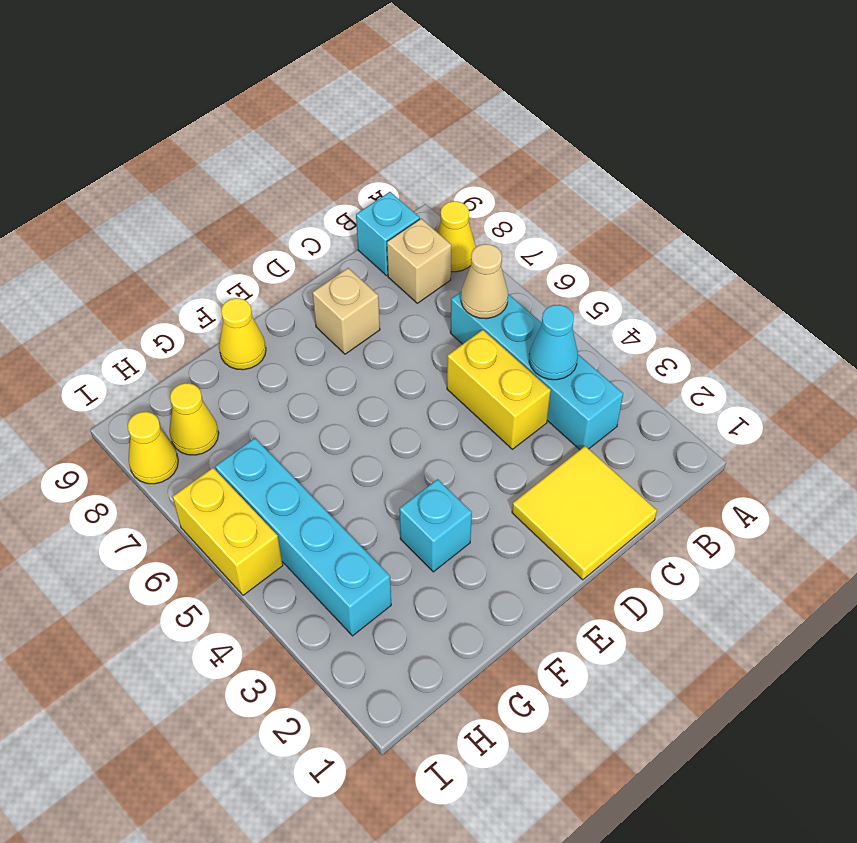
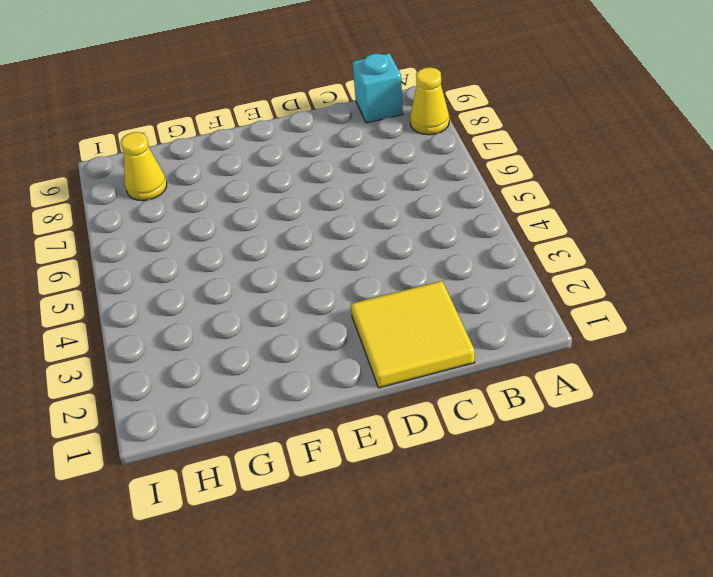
none -> cyan brick B3:B6 level 1
none -> tan brick B8 level 1
none -> yellow brick C4:C5 level 1

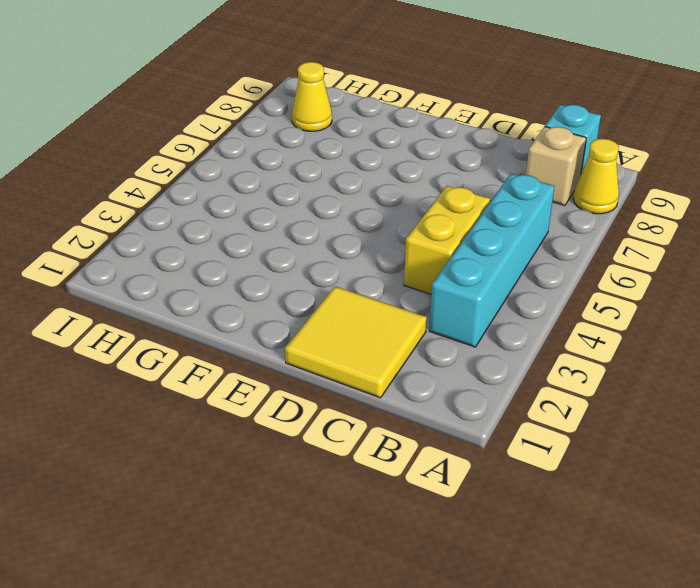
none -> tan brick D8 level 1
none -> cyan brick F3 level 1
none -> yellow cone F9 level 1

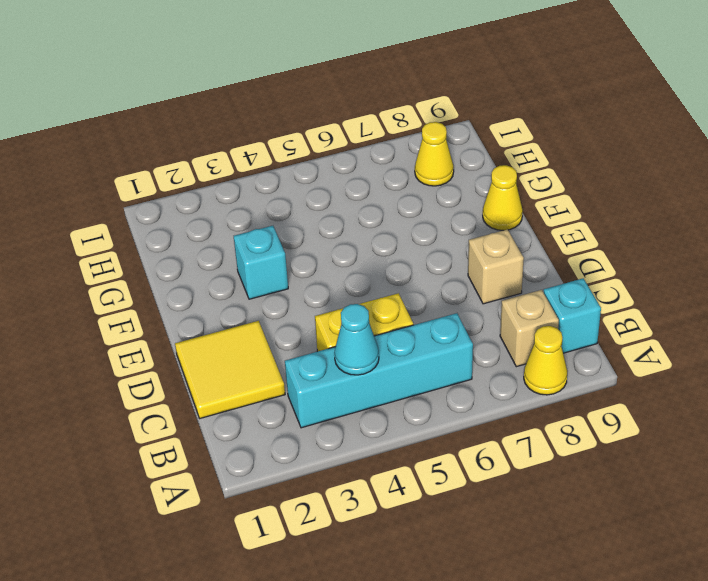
none -> cyan brick H3:H6 level 1
none -> yellow brick I5:I6 level 1
none -> yellow cone I8 level 1

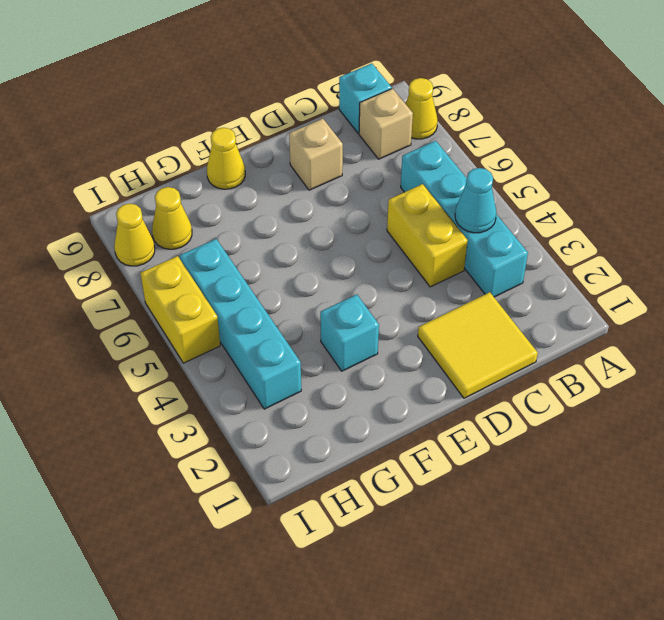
none -> tan cone B6 level 2

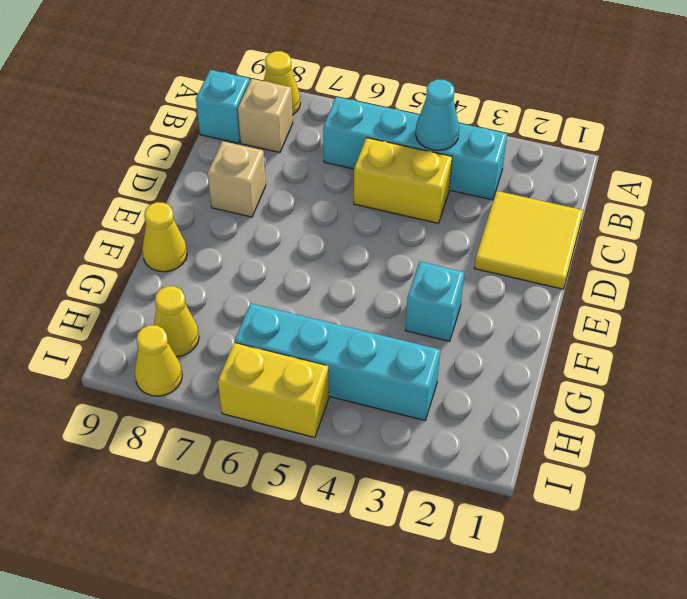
none -> tan cone B6 level 2

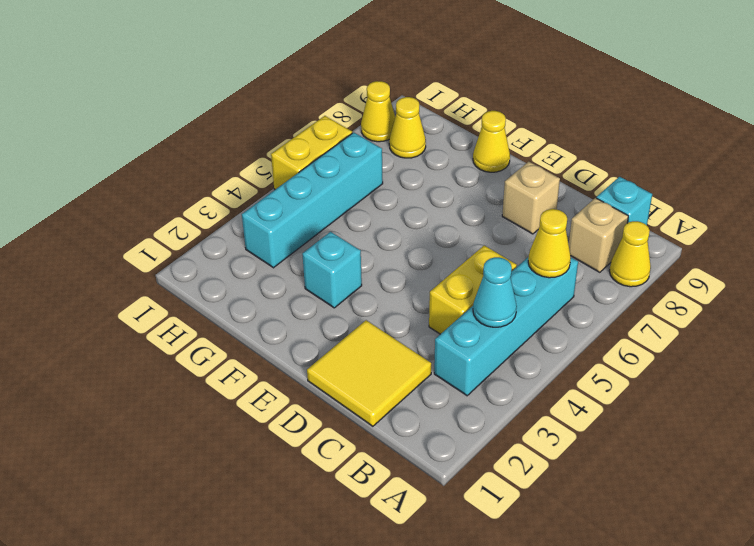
yellow cone B6 level 2 -> tan cone B6 level 2

